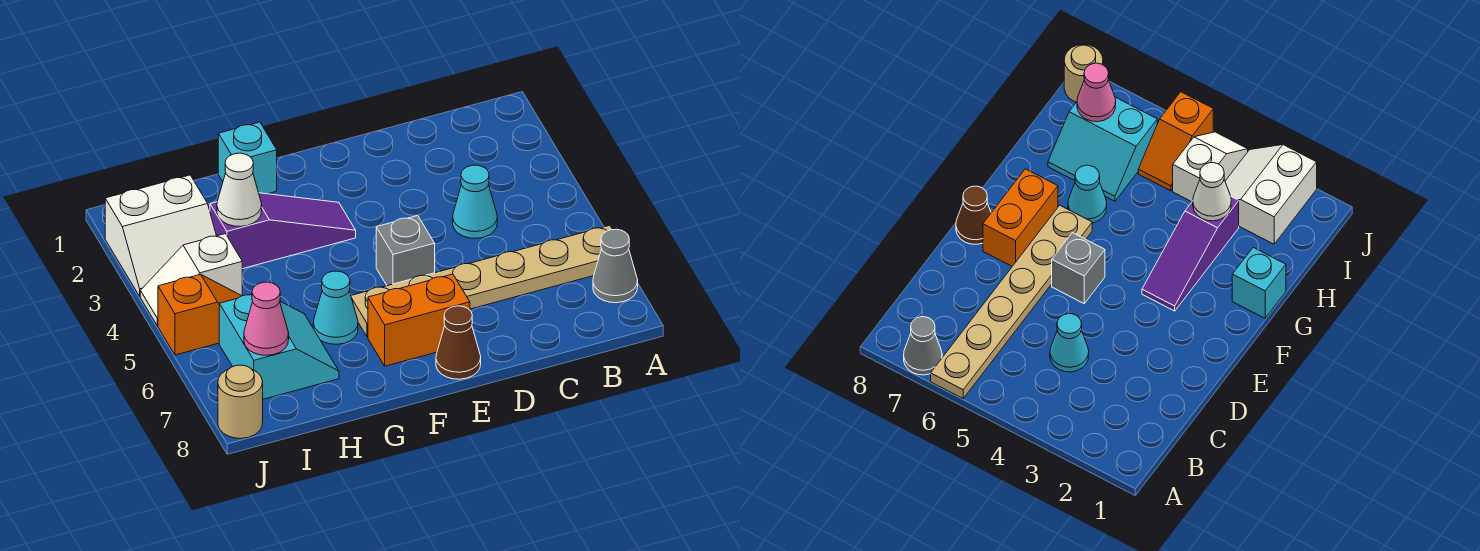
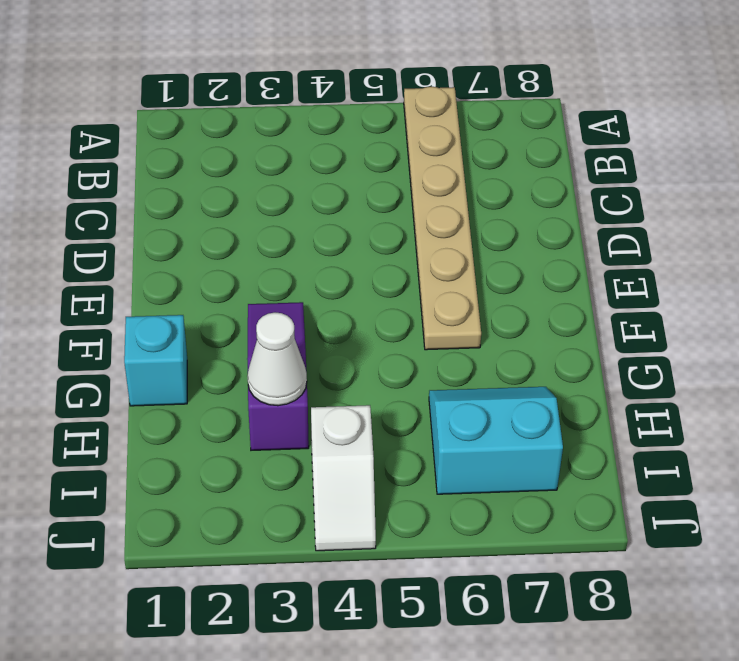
none -> grey cone A7 level 1
none -> cyan cone C4 level 1
none -> grey brick E5 level 1

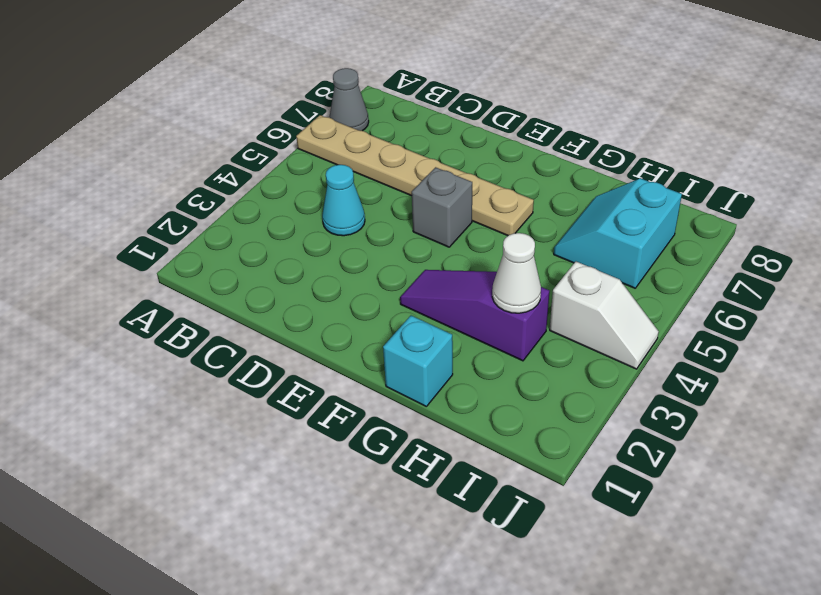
none -> orange brick E7:F7 level 1
none -> brown cone E8 level 1
none -> cyan cone G6 level 1

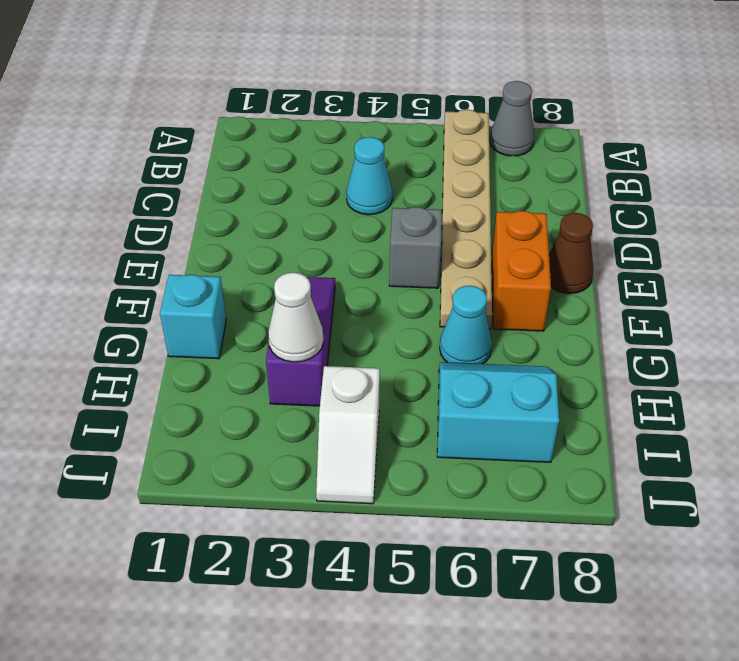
none -> white slope I2:J3 level 1 top 2
none -> orange slope I5:J5 level 1 top J
none -> tan round brick J8 level 1

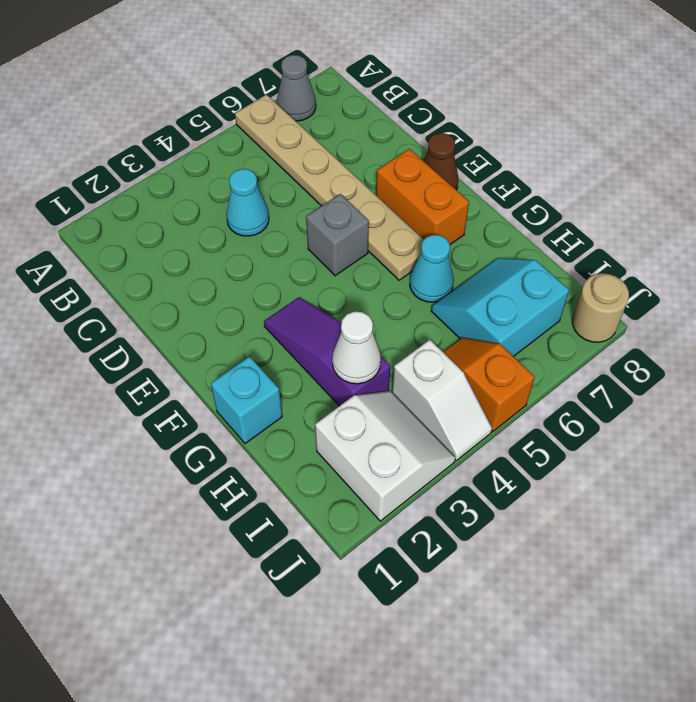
none -> pink cone I7 level 2

